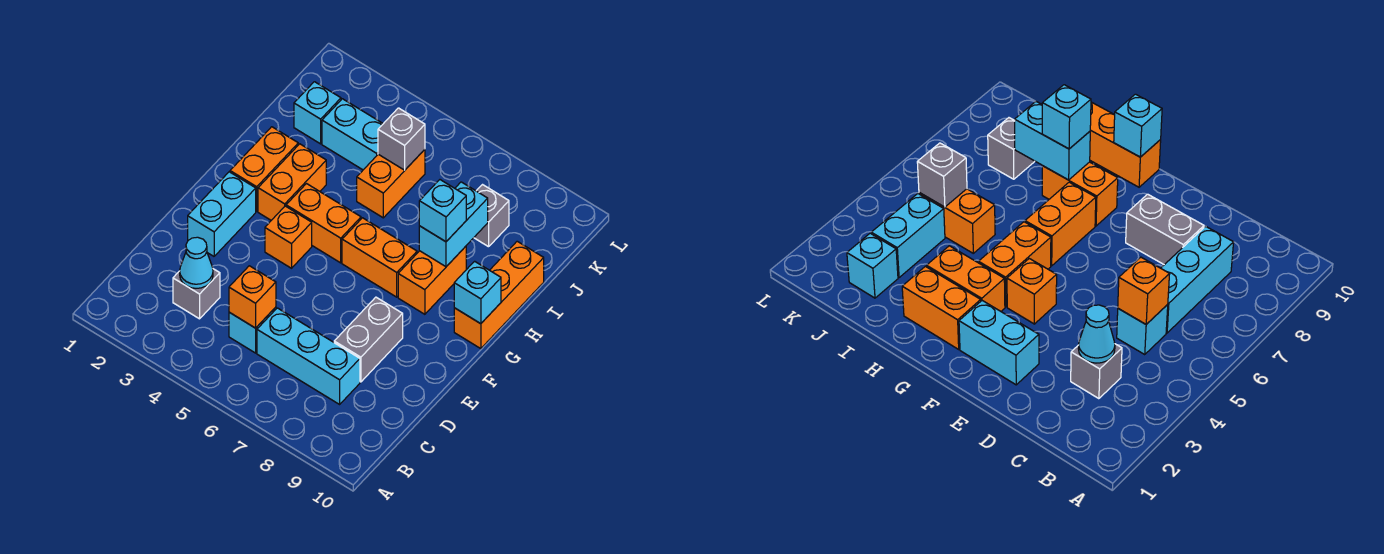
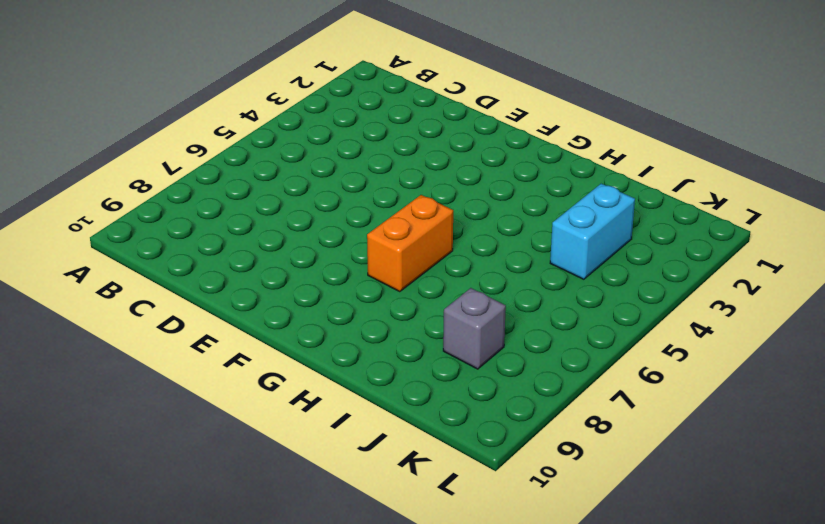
none -> grey brick C3 level 1
none -> cyan brick C5 level 1
none -> cyan brick C6:C8 level 1

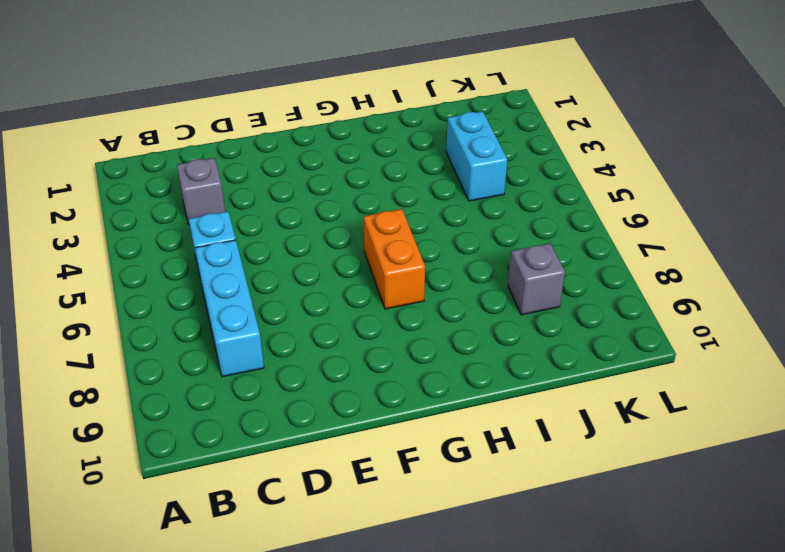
none -> grey brick D8:E8 level 1
none -> cyan brick E2:F2 level 1
none -> orange brick F4 level 1

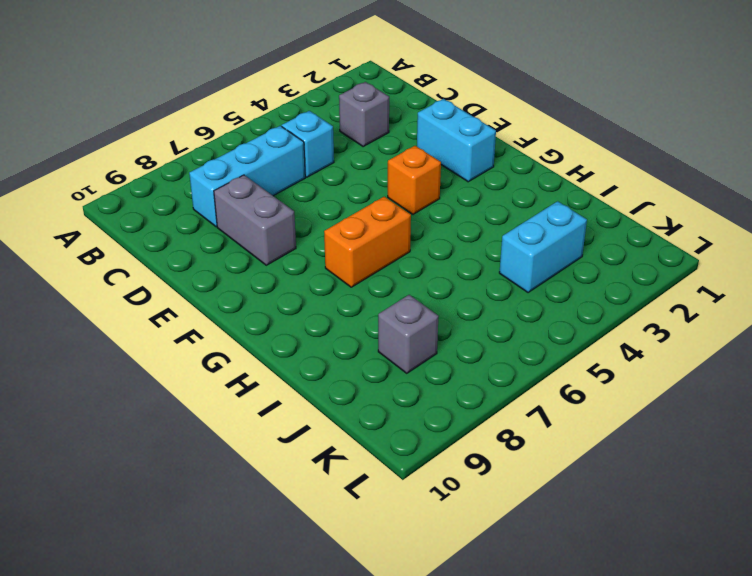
none -> orange brick G2:H2 level 1
none -> orange brick G3:H3 level 1
none -> orange brick G4:G5 level 1

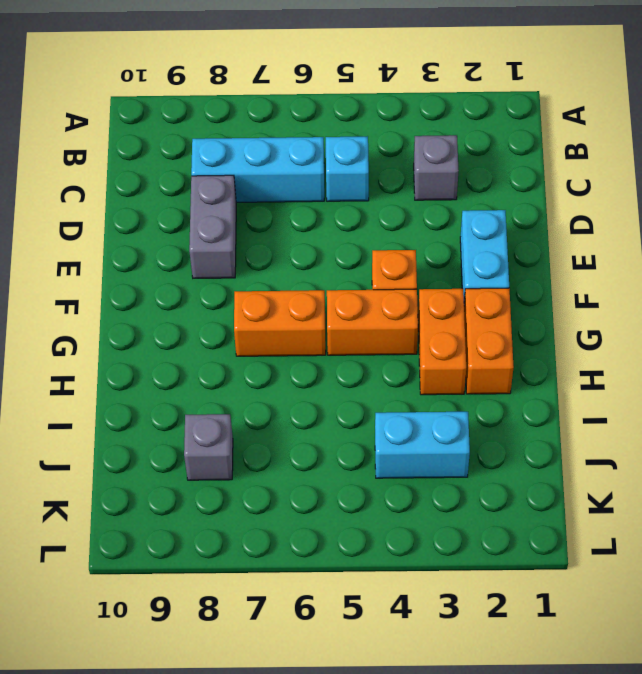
none -> orange brick G8:H8 level 1
none -> orange brick G10:I10 level 1
none -> orange brick I5:J5 level 1

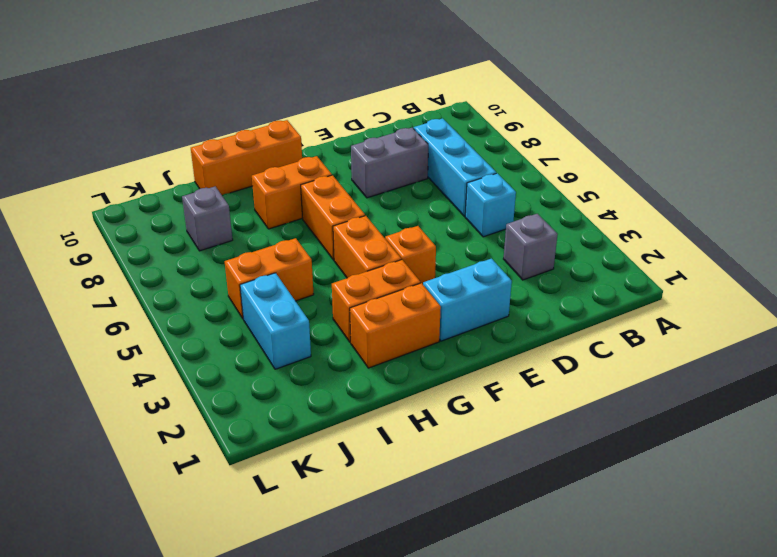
none -> cyan brick J2 level 1
none -> cyan cone C3 level 2
none -> orange brick C5 level 2

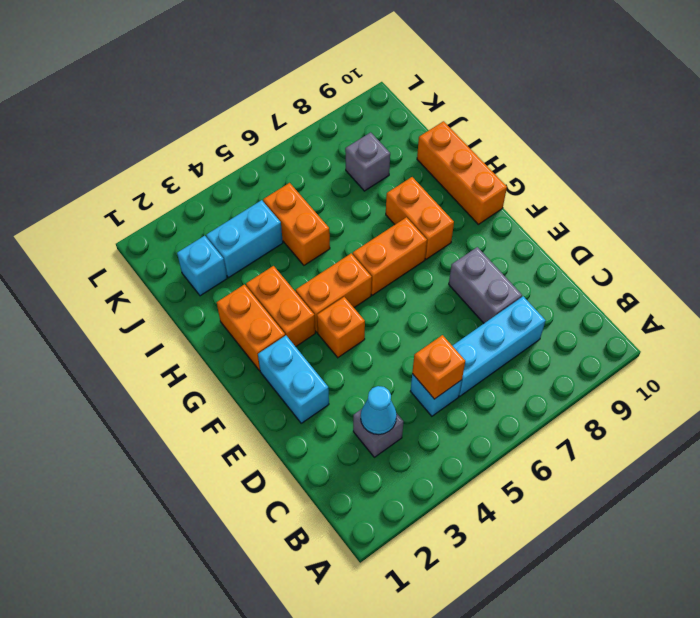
none -> cyan brick G10 level 2
none -> cyan brick H8:I8 level 2
none -> grey brick J5 level 2

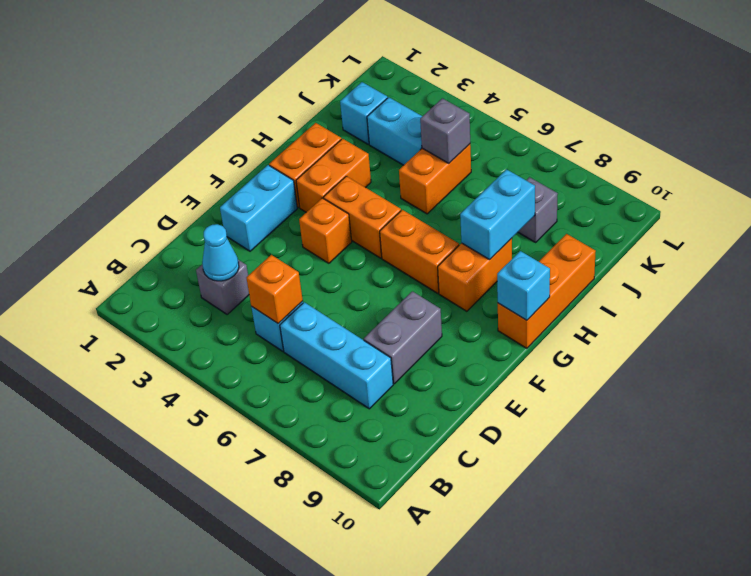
none -> cyan brick H8 level 3

